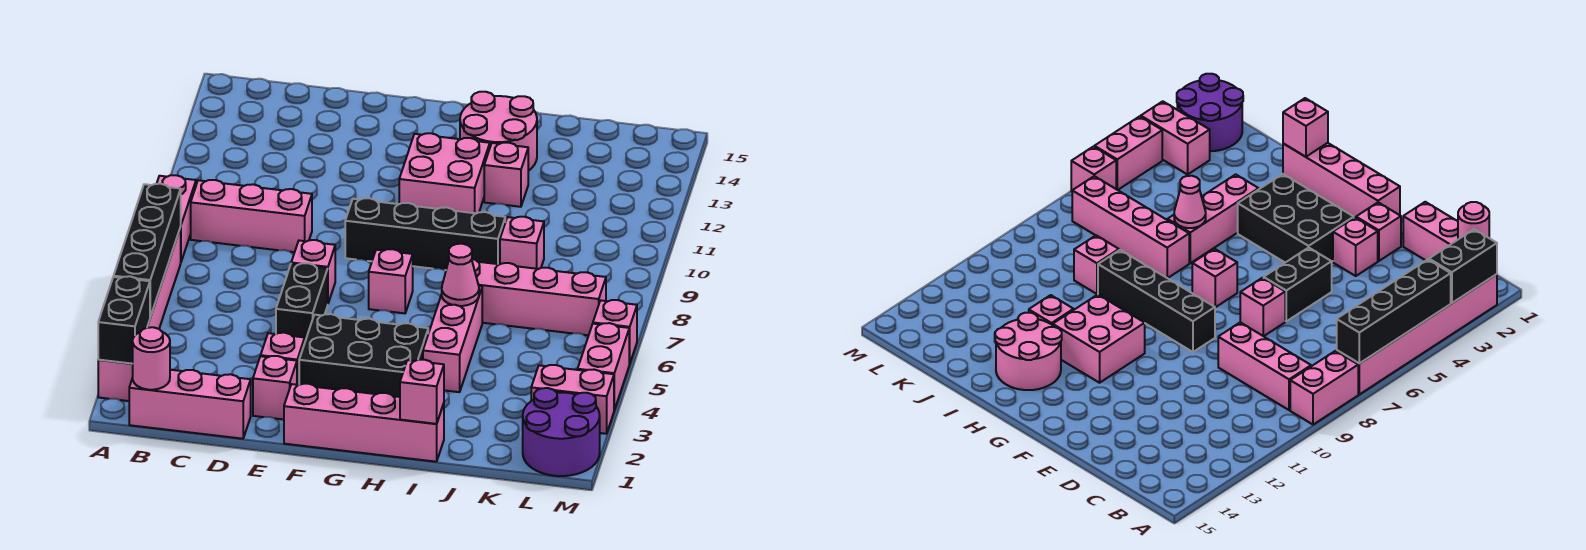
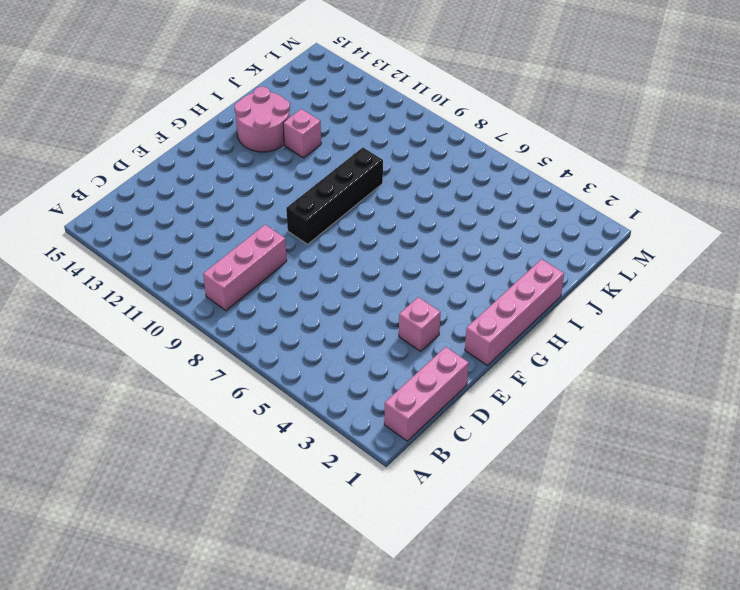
none -> pink brick A2:A7 level 1
none -> pink brick A8:A9 level 1
none -> pink brick E2 level 1

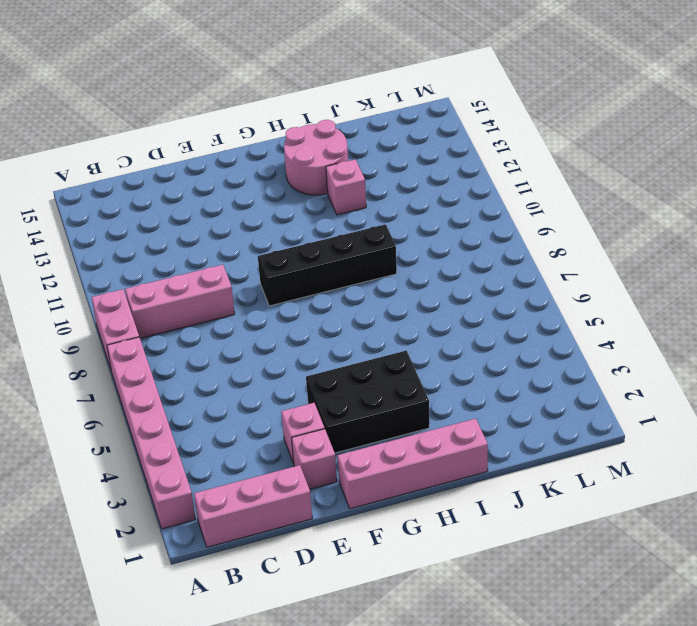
none -> black brick E5:E6 level 1
none -> pink brick E7 level 1
none -> pink brick G7 level 1

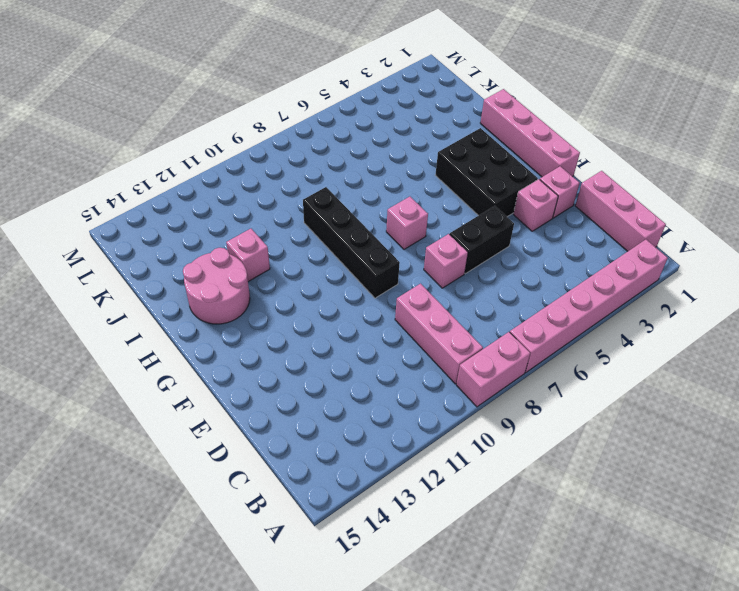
none -> pink brick G11:H12 level 1
none -> pink brick I4:I6 level 1
none -> pink brick I7:L7 level 1

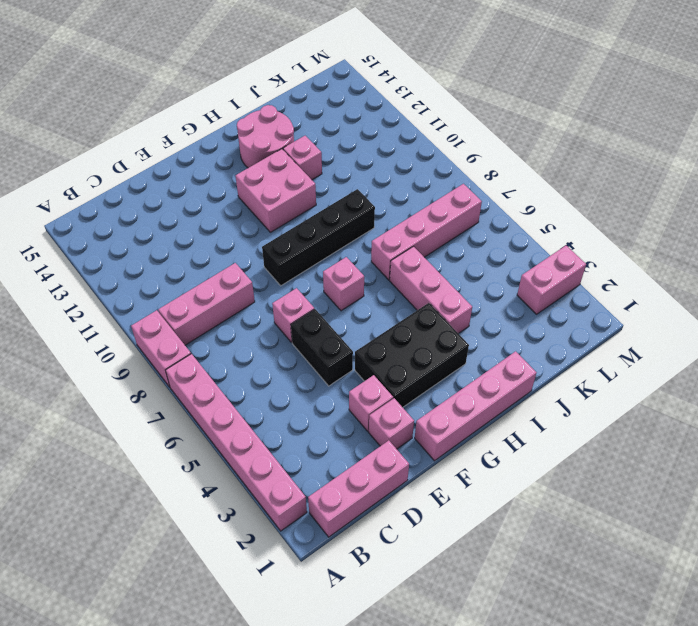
none -> pink brick J9 level 1
none -> purple round brick L1:M2 level 1
none -> pink brick M4:M5 level 1

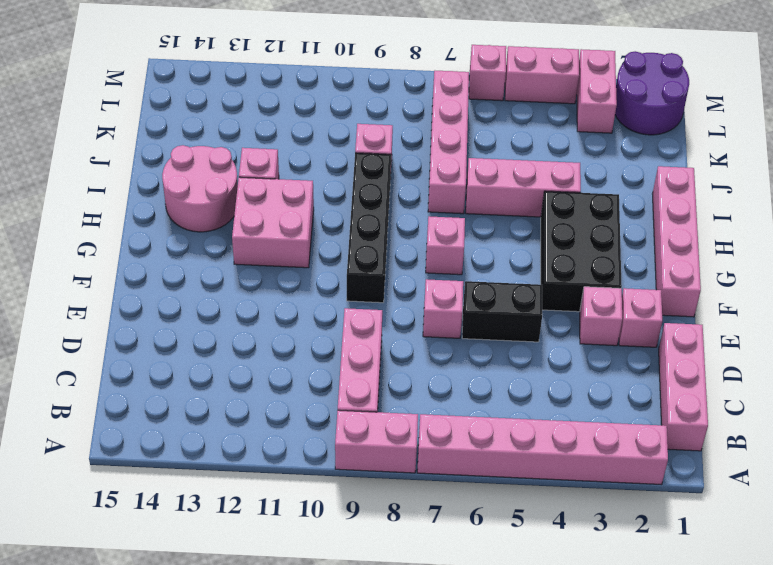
none -> black brick A2:A3 level 2
none -> black brick A4:A7 level 2
none -> pink round brick B1 level 2

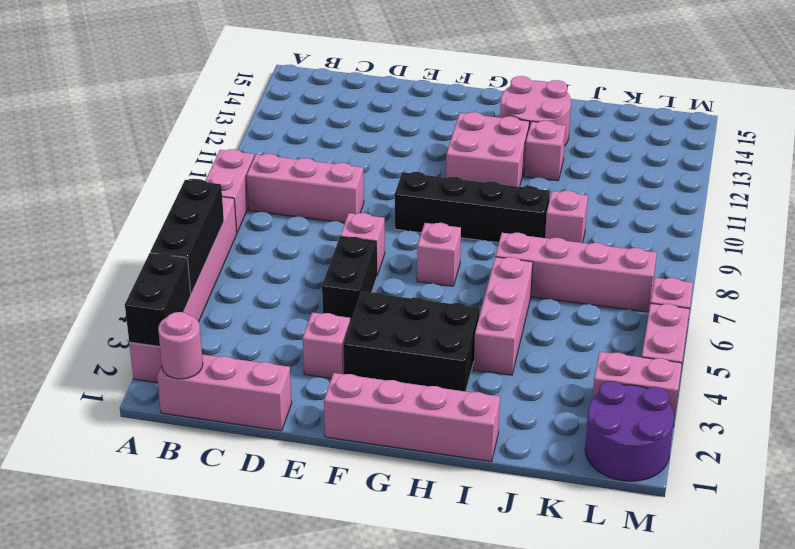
black brick A4:A6 level 2 -> black brick A4:A7 level 2
none -> pink brick E2 level 1
none -> pink brick I1 level 2
none -> pink cone I6 level 2

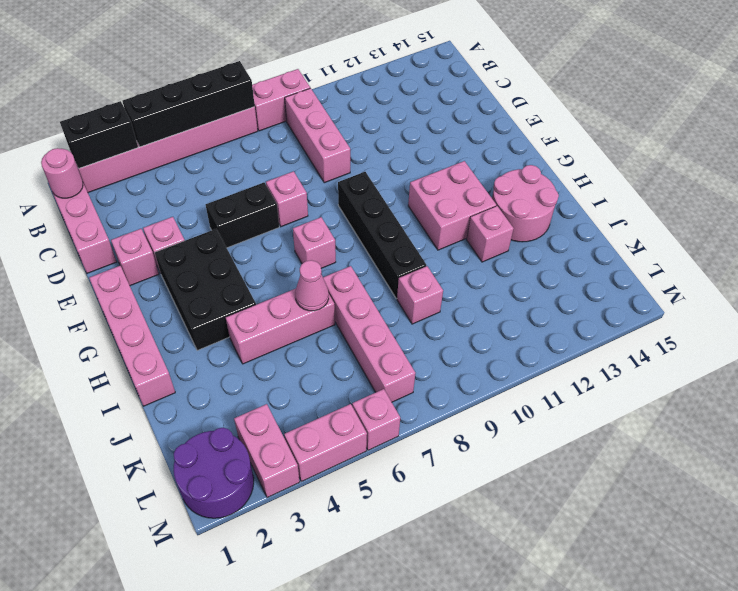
none -> pink brick I1 level 2

